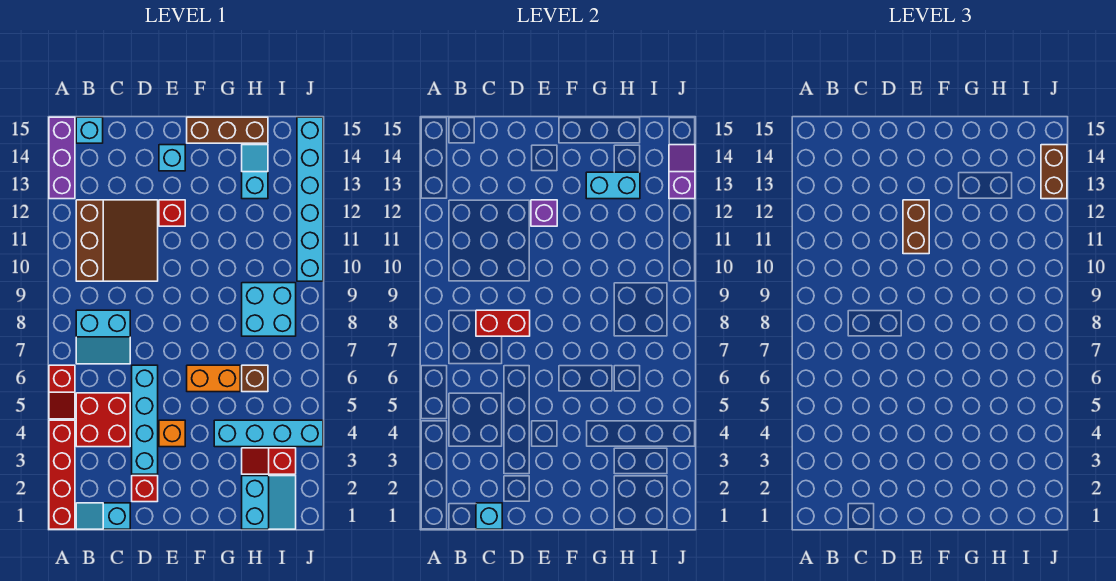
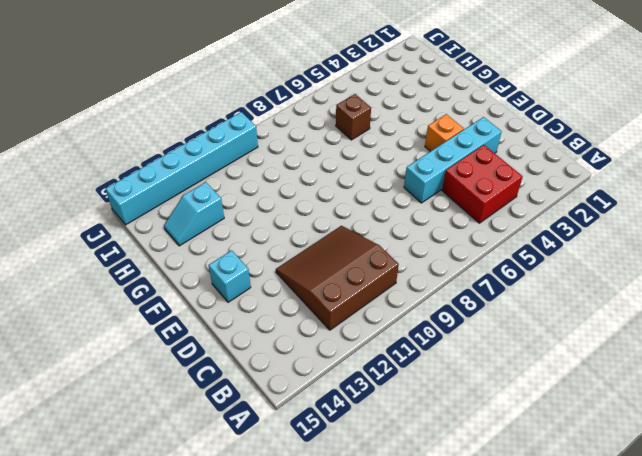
none -> red brick A1:A4 level 1
none -> red slope A5:A6 level 1 top 6
none -> purple brick A13:A15 level 1

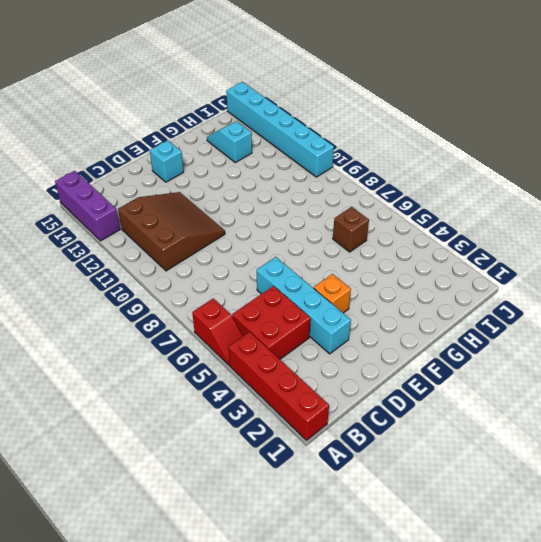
none -> cyan slope B1:C1 level 1 top C
none -> cyan slope B7:C8 level 1 top 8
none -> cyan brick B15 level 1

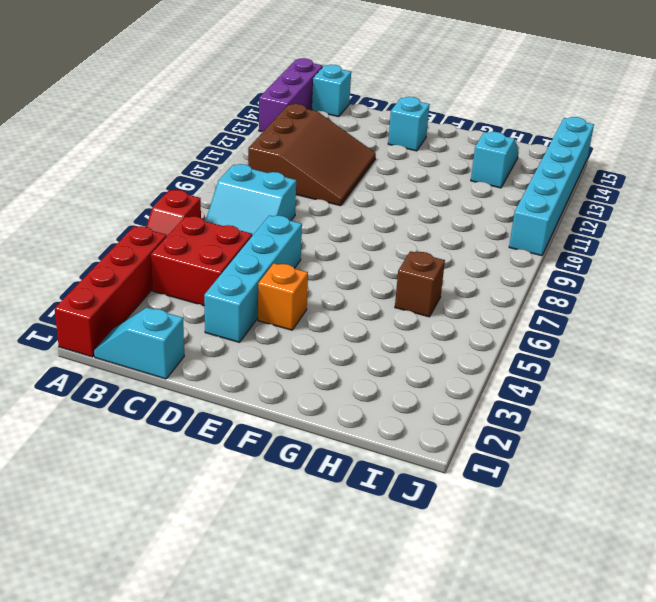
none -> red brick D2 level 1
none -> red brick E12 level 1
none -> orange brick F6:G6 level 1

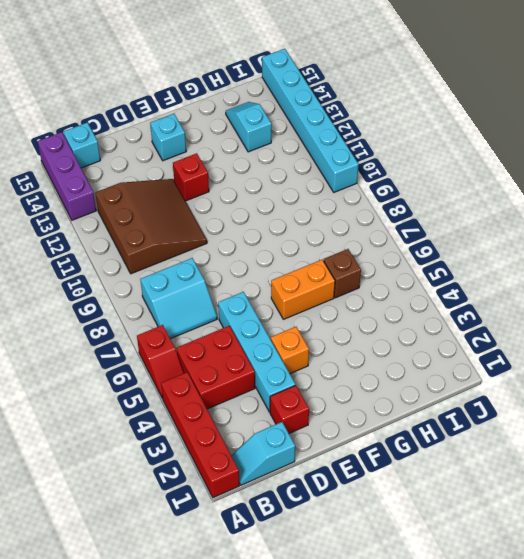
none -> brown brick F15:H15 level 1
none -> cyan brick G4:J4 level 1
none -> cyan slope H1:I2 level 1 top H

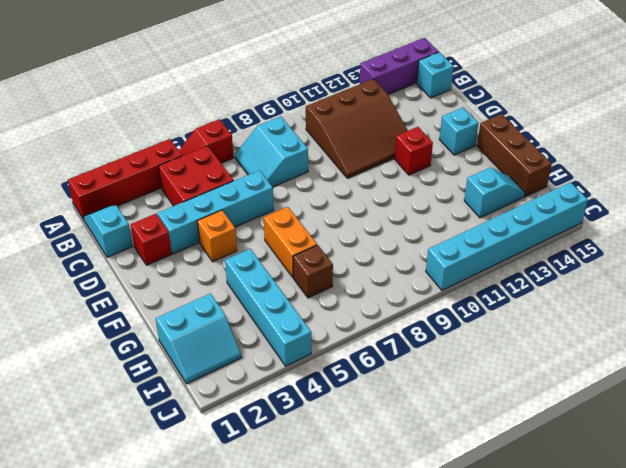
none -> red slope H3:I3 level 1 top I
none -> cyan brick H8:I9 level 1
none -> cyan brick C1 level 2

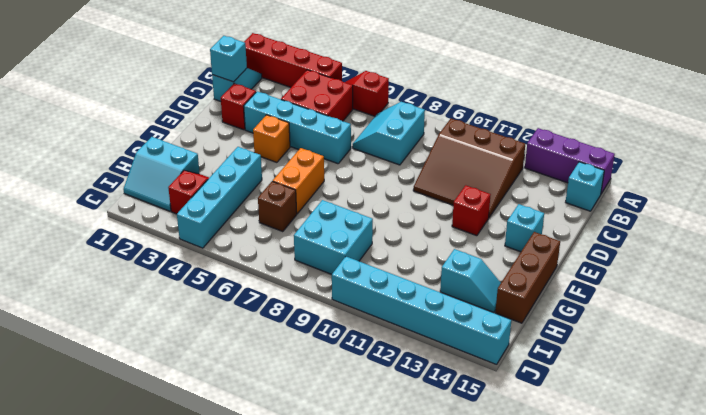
none -> red brick C8:D8 level 2
none -> purple brick E12 level 2
none -> cyan brick G13:H13 level 2

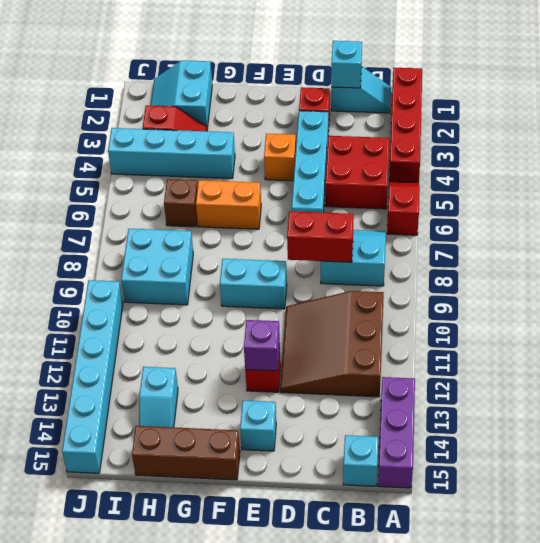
cyan brick E9:F9 level 1 -> cyan brick G13:H13 level 2
none -> purple slope J13:J14 level 2 top 13
none -> brown brick E11:E12 level 3
none -> brown brick J13:J14 level 3

